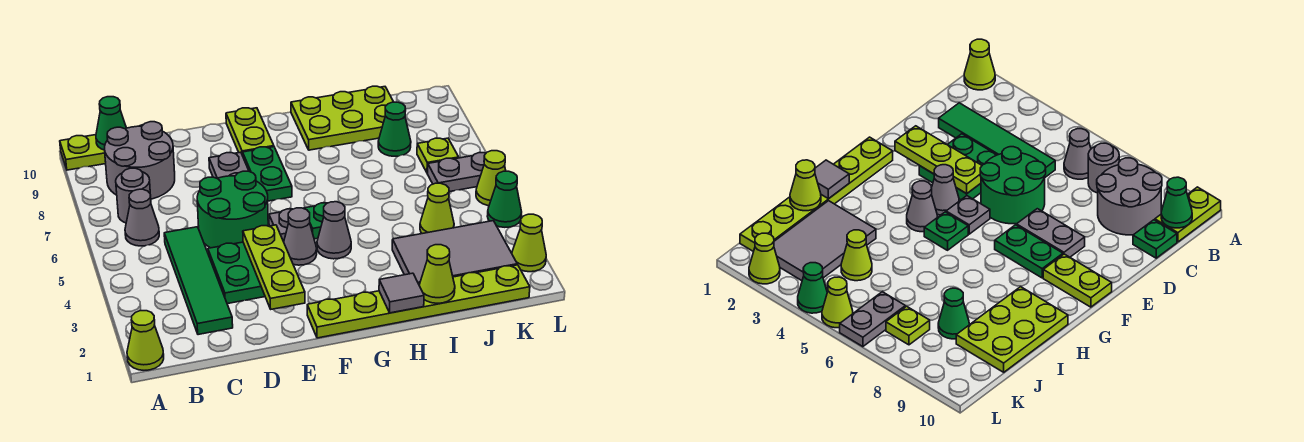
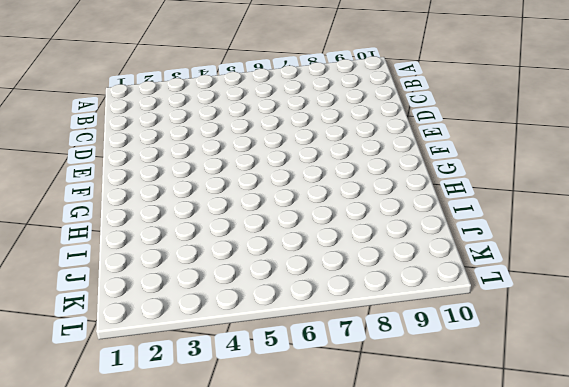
none -> lime cone A1 level 1
none -> lime plate A10:B10 level 1
none -> grey cone B6 level 1
none -> grey round brick B7 level 1

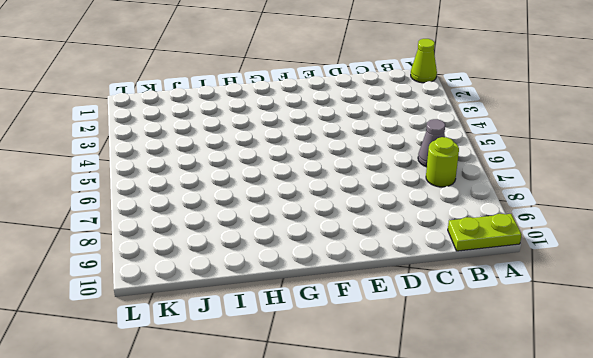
lime round brick B7 level 1 -> grey round brick B7 level 1
none -> grey round brick B8:C9 level 1
none -> green tile C2:C5 level 1
none -> green plate C10 level 1
none -> green plate D3:E4 level 1

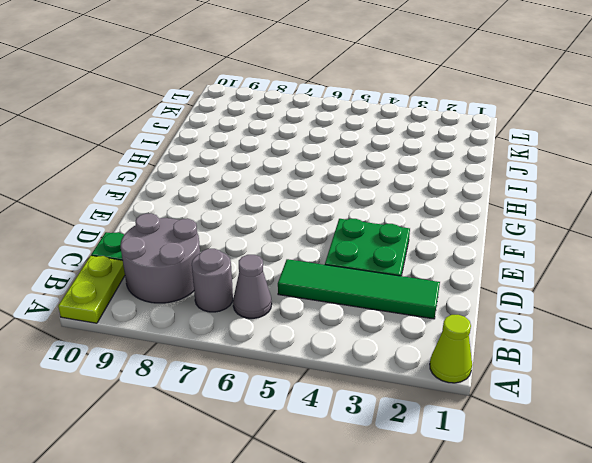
none -> green round brick D5:E6 level 1
none -> grey plate E7:E8 level 1
none -> lime plate F1:K1 level 1
none -> grey cone F4 level 1

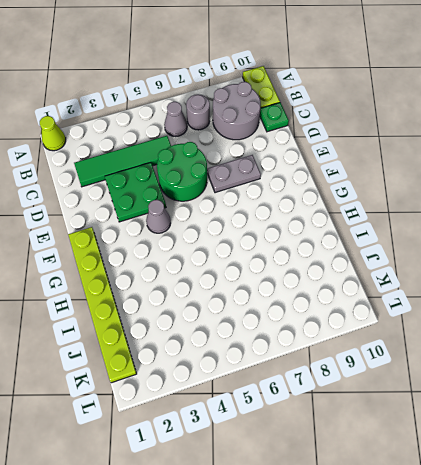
none -> grey plate F5 level 1
none -> green plate F7:F8 level 1
none -> lime plate F9:F10 level 1
none -> grey cone G4 level 1

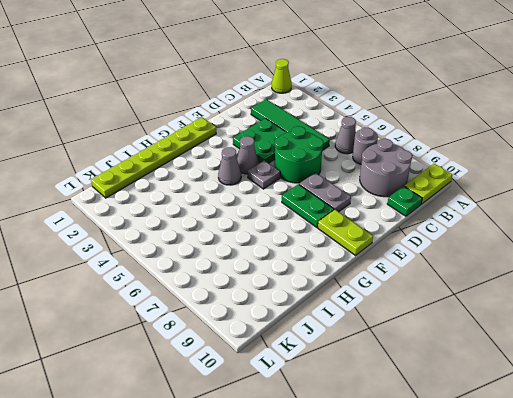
none -> green plate G5 level 1
none -> lime plate H9:J10 level 1
none -> grey tile I2:K3 level 1
none -> lime cone J4 level 1

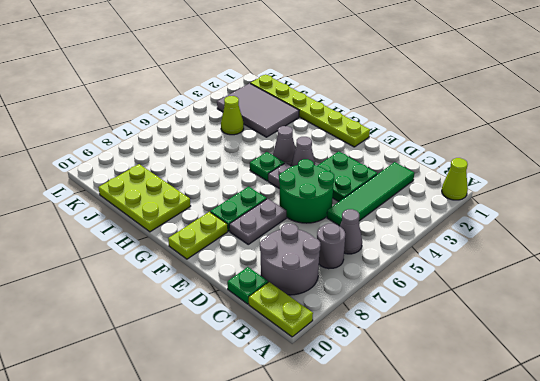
none -> green cone J8 level 1
none -> grey plate K6:L6 level 1
none -> lime plate K7 level 1
none -> lime cone L2 level 1

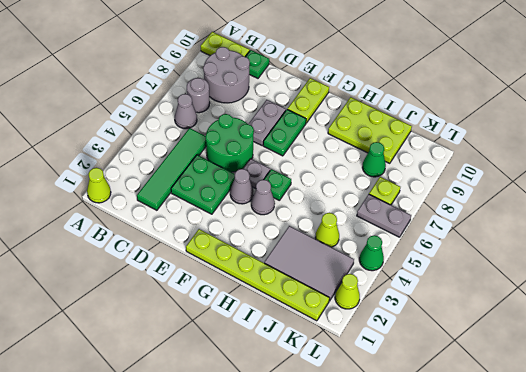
none -> lime cone L5 level 1
none -> green cone B10 level 2
none -> lime plate E2:E4 level 2
none -> grey tile H1 level 2

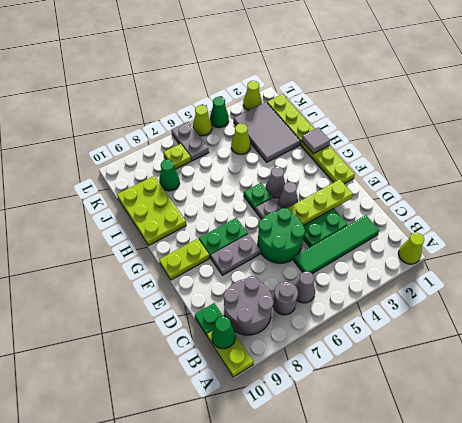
none -> lime cone I1 level 2

